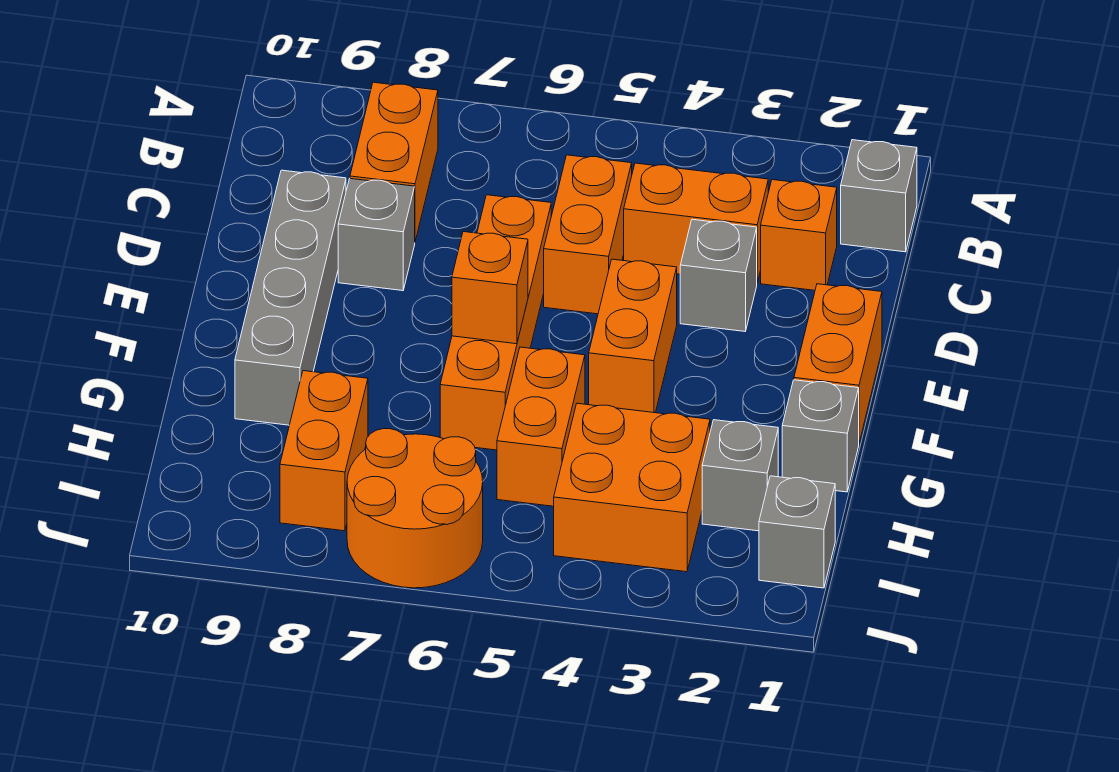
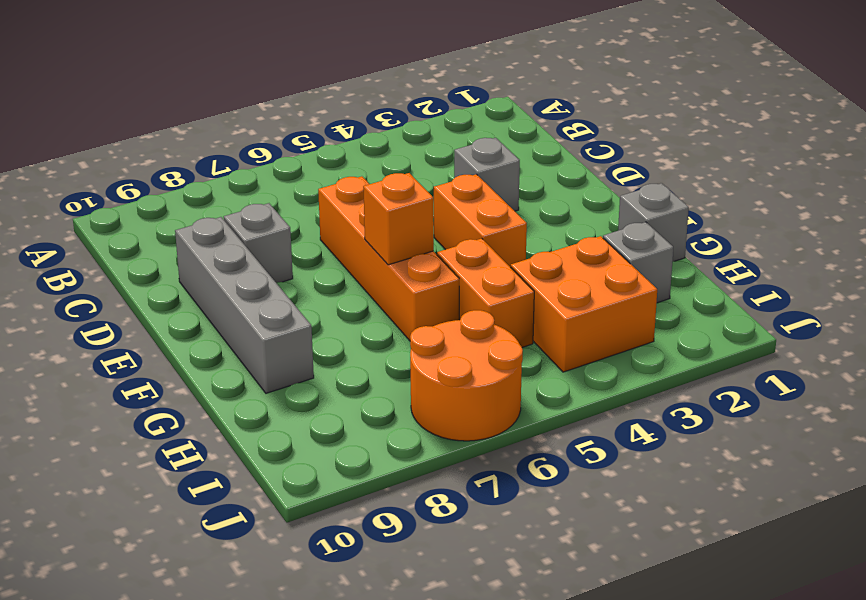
none -> grey brick B1 level 1
none -> orange brick B8:C8 level 1
none -> orange brick C2 level 1

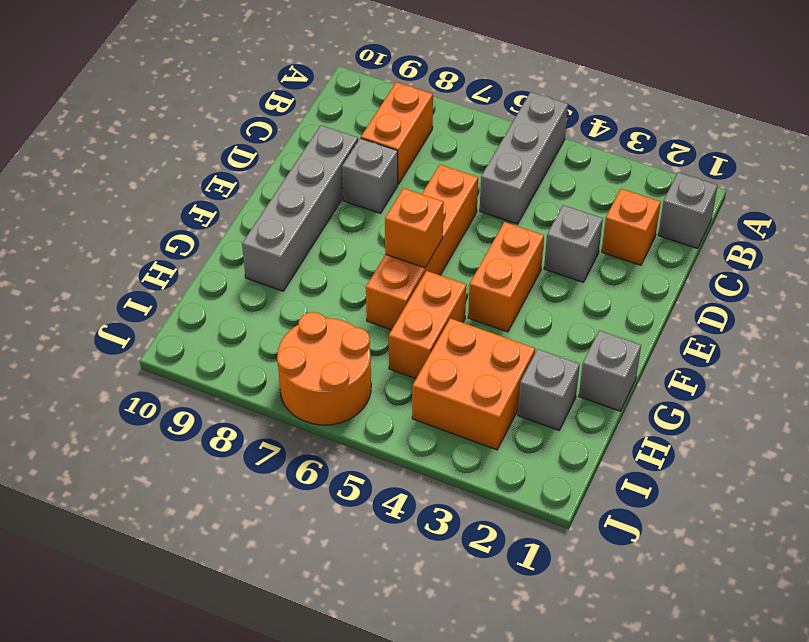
grey brick A5:C5 level 1 -> orange brick C5:D5 level 1
none -> orange brick C3:C4 level 1
none -> orange brick E1:F1 level 1
none -> orange brick H8:I8 level 1

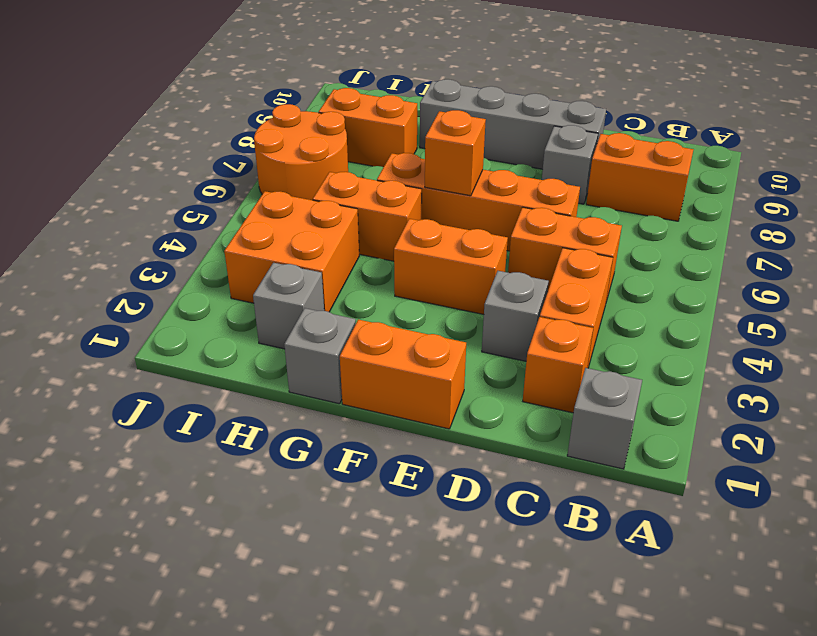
none -> grey brick I1 level 1

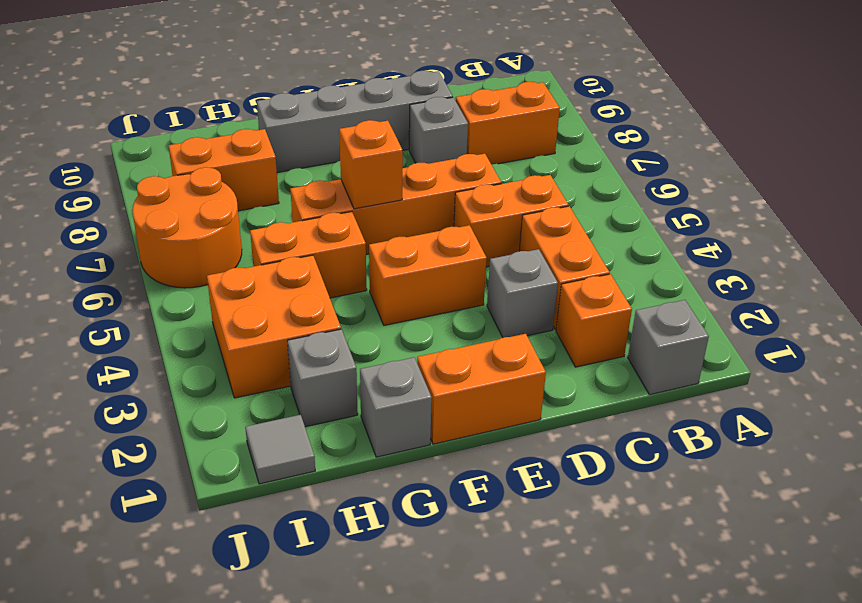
grey tile I1 level 1 -> grey brick I1 level 1

